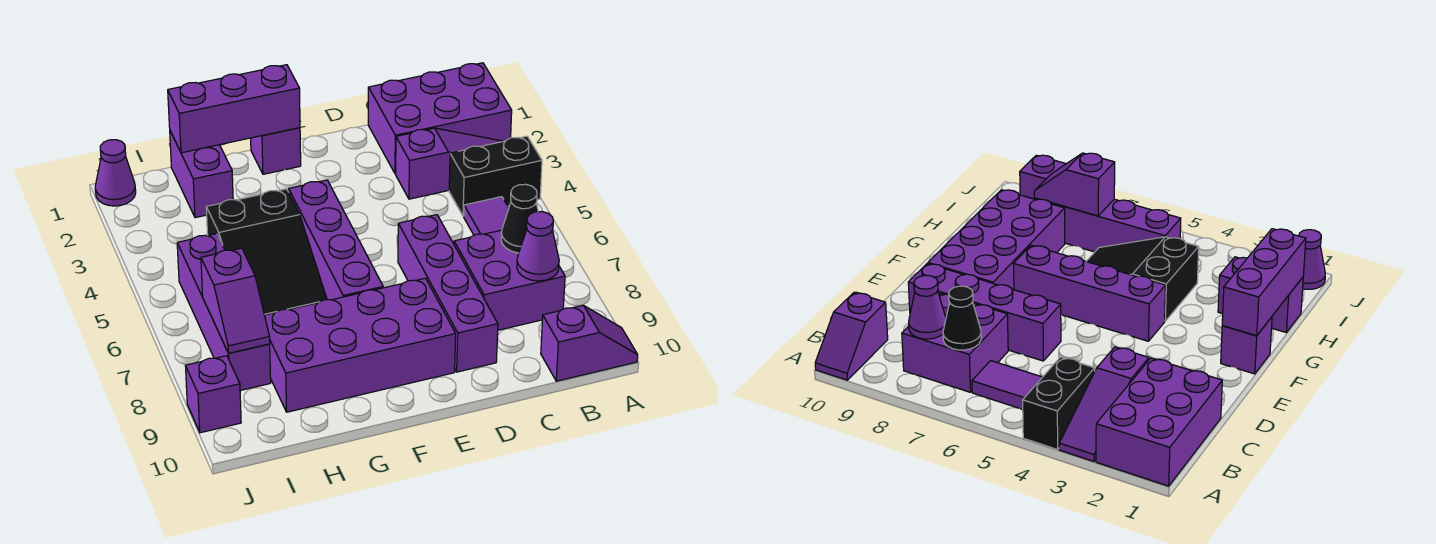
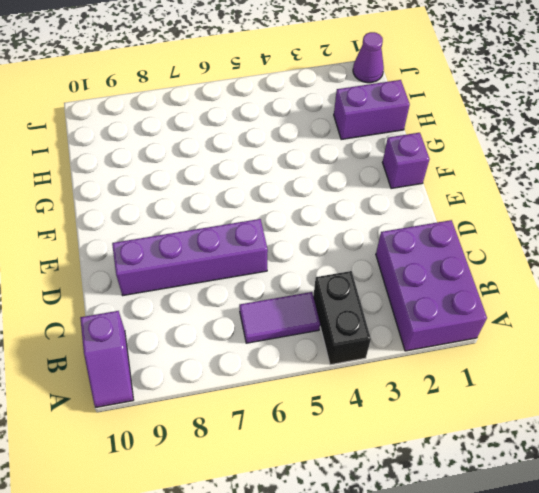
none -> purple slope A3:C3 level 1 top C
none -> purple brick B7:C8 level 1
none -> purple brick E8:H9 level 1

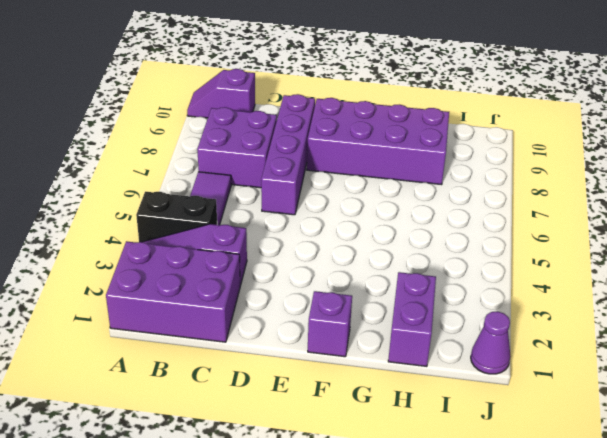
none -> purple brick F4:F7 level 1
none -> black slope G4:H6 level 1 top 4
none -> purple brick I5:I8 level 1

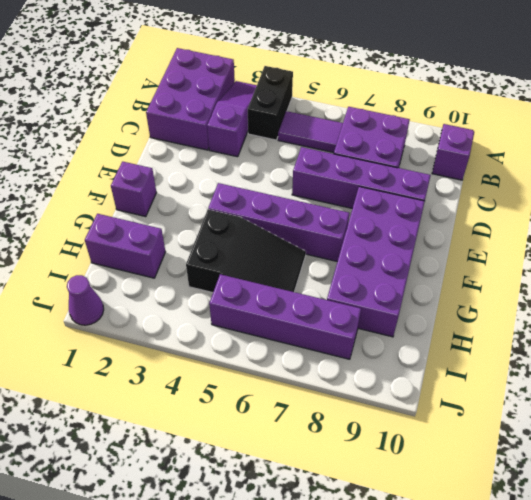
none -> purple brick J9 level 1
none -> black cone B7 level 2
none -> purple cone B8 level 2

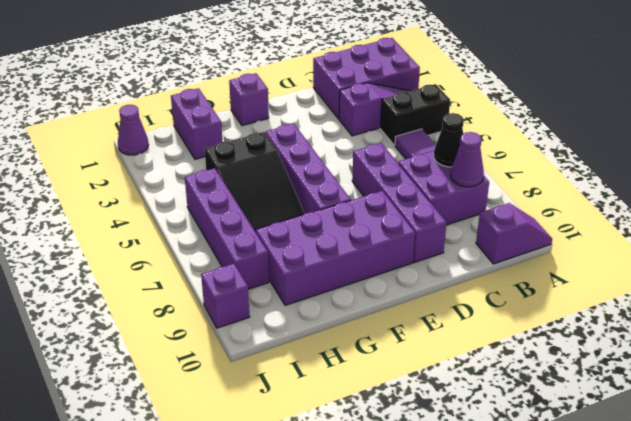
none -> purple brick F1:H1 level 2
none -> purple slope I7:I8 level 2 top 7

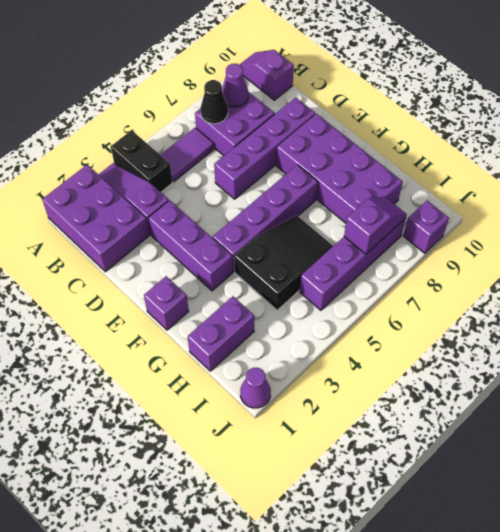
purple brick D3:F3 level 1 -> purple brick F1:H1 level 2

